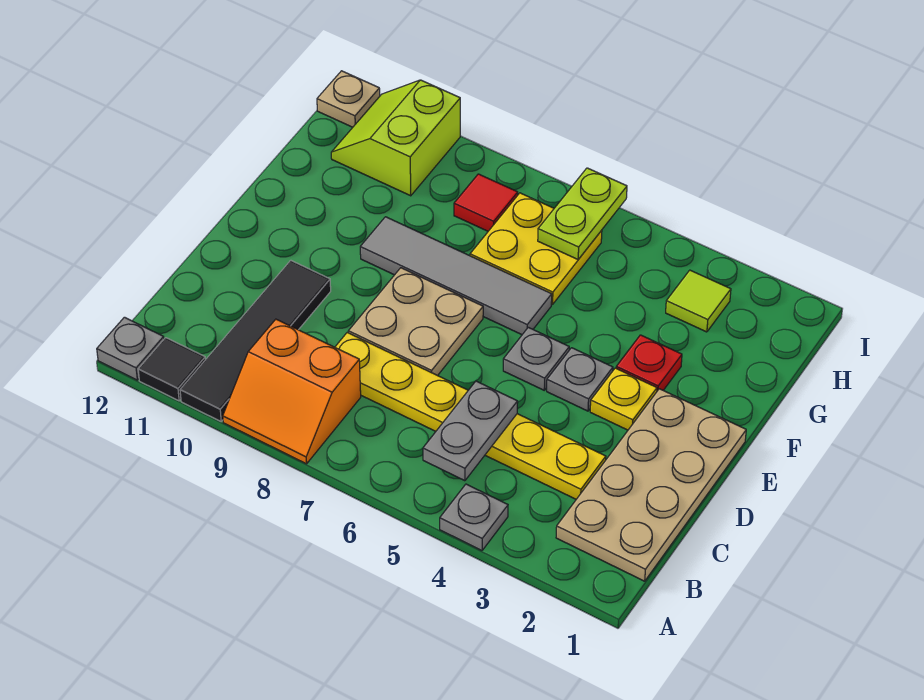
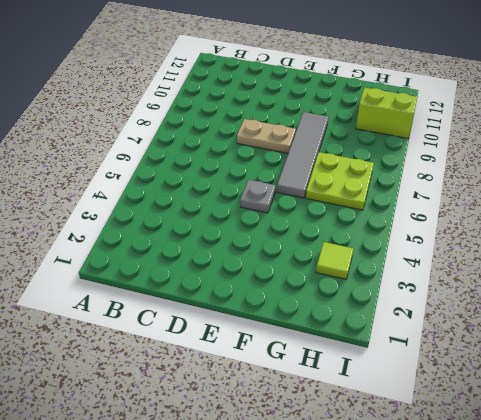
tan plate D8:E8 level 1 -> tan plate D7:E8 level 1
lime plate G6:H7 level 1 -> yellow plate G6:H7 level 1
none -> grey plate A4 level 1
none -> orange slope A8:B9 level 1 top B
none -> black tile A10:D10 level 1

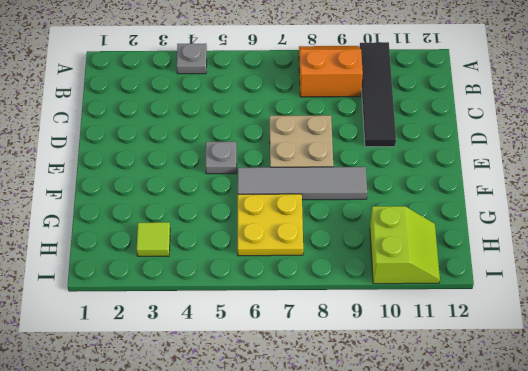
none -> black tile A11 level 1
none -> grey plate A12 level 1
none -> tan plate B1:E2 level 1

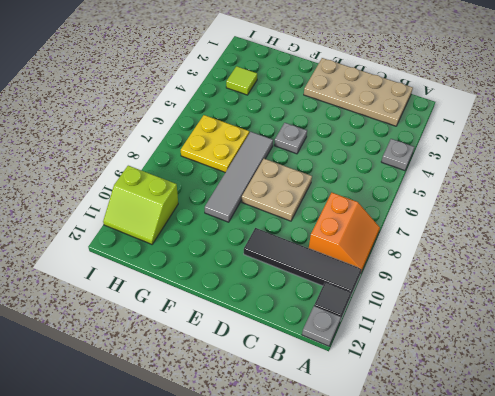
none -> yellow plate C3:C8 level 1
none -> yellow plate E3 level 1
none -> grey plate E4 level 1

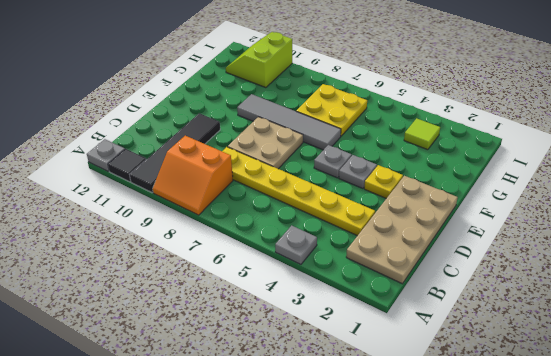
none -> red plate F3 level 1
none -> red tile H8 level 1
none -> tan plate I12 level 1

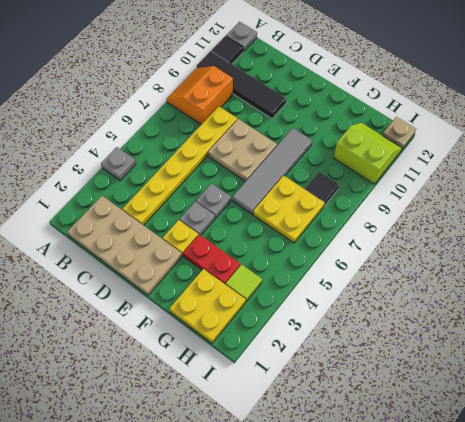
red plate F3:G3 level 1 -> red plate F3 level 1
yellow plate G1:H2 level 1 -> none
black tile H8 level 1 -> red tile H8 level 1
none -> grey plate B5:C5 level 2
none -> lime plate H6:I6 level 2

